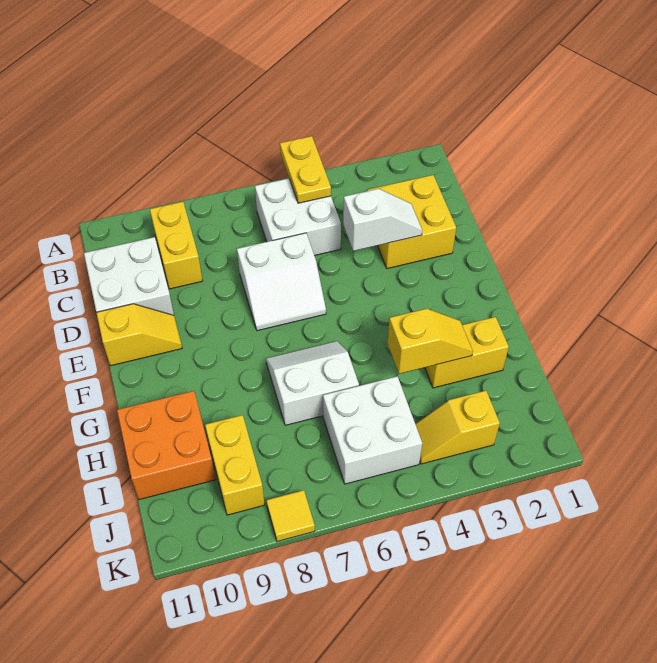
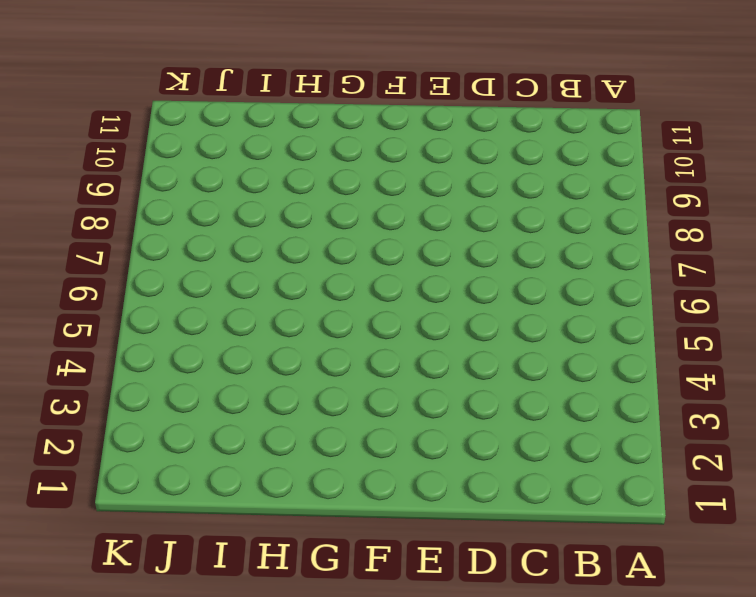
none -> white brick B5:C6 level 1
none -> yellow brick B9:C9 level 1
none -> yellow brick C2:D3 level 1

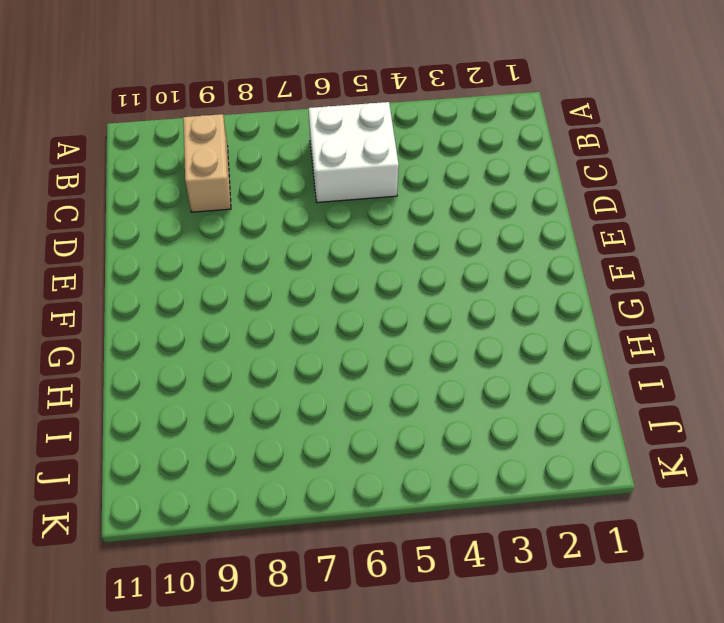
tan brick B9:C9 level 1 -> yellow brick B9:C9 level 1
none -> yellow brick C2:D3 level 1
none -> white brick C10:D11 level 1
none -> white slope D6:E7 level 1 top D

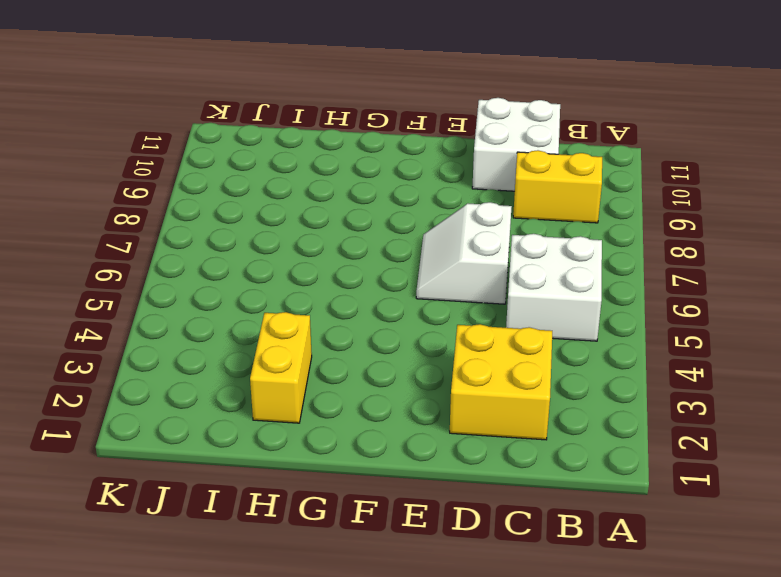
none -> yellow slope E10:E11 level 1 top 11
none -> white slope G6:H7 level 1 top H
none -> orange brick H10:I11 level 1

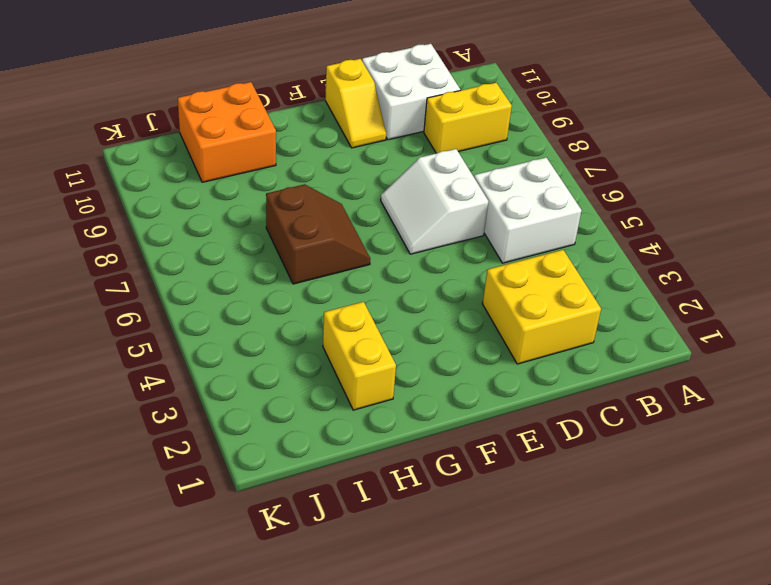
brown slope G6:H7 level 1 top H -> white slope G6:H7 level 1 top H
none -> white brick I5:J6 level 1
none -> yellow brick I9:J9 level 1
none -> yellow slope J3:J4 level 1 top 3

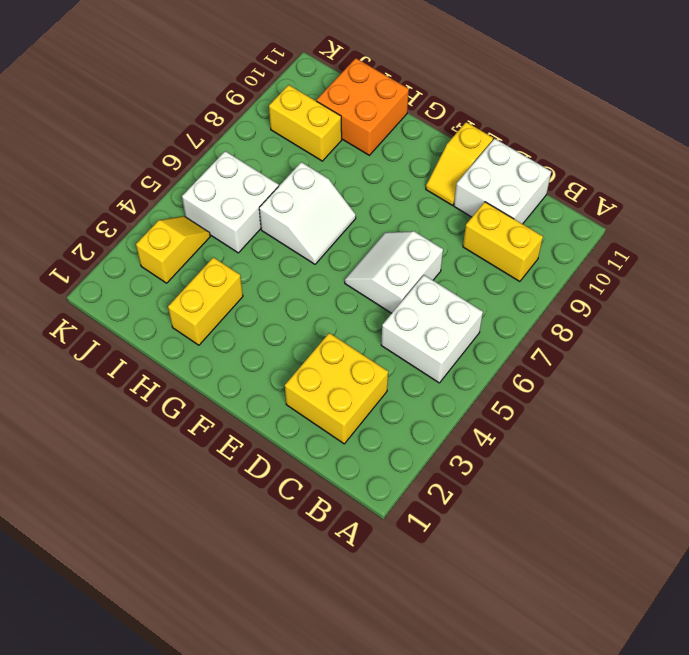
none -> yellow tile K8 level 1
none -> yellow plate A5:B5 level 2
none -> white slope D3:D4 level 2 top 4

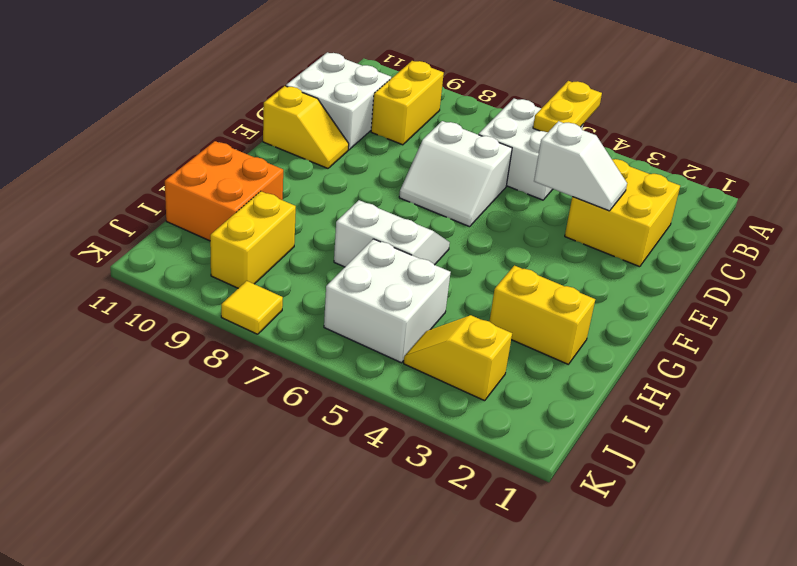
none -> yellow slope H3:H4 level 2 top 4

